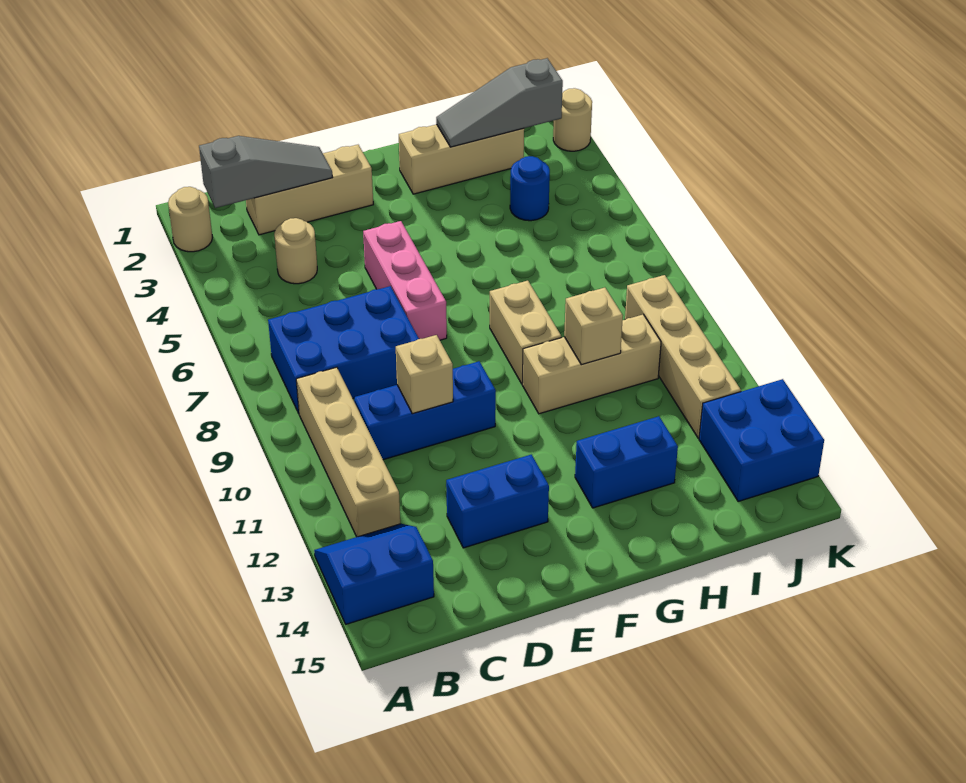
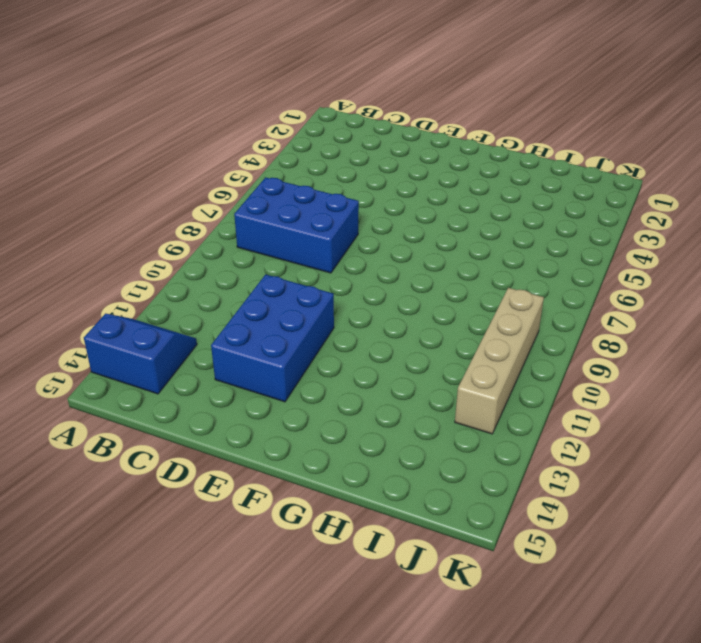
blue brick D11:E13 level 1 -> blue brick D13:E13 level 1
none -> tan round brick A2 level 1
none -> tan brick B9:B12 level 1
none -> tan brick C2:E2 level 1

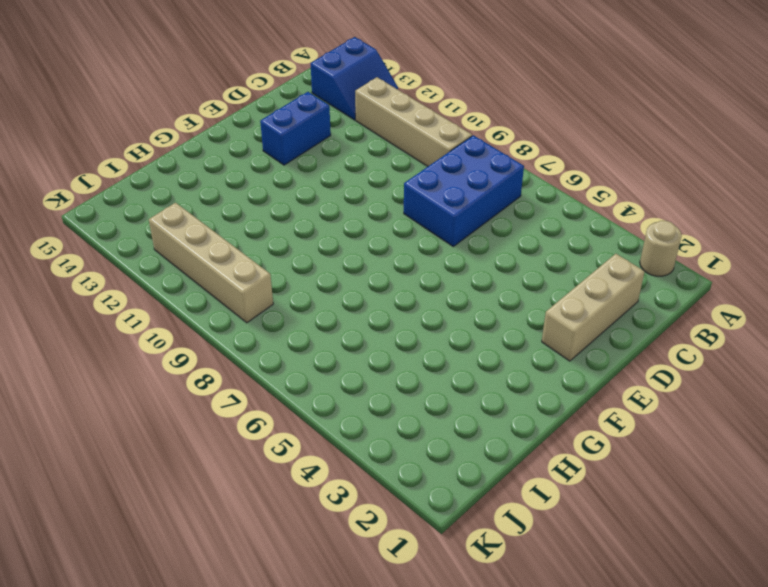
none -> tan round brick C4 level 1
none -> blue brick C10:E10 level 1
none -> pink brick E5:E7 level 1

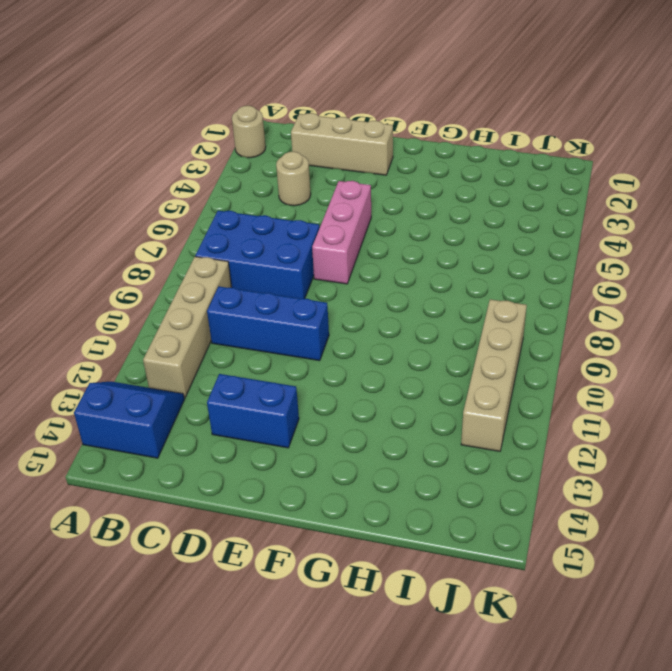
none -> tan brick G2:I2 level 1
none -> tan brick G8:G9 level 1
none -> tan brick G10:I10 level 1

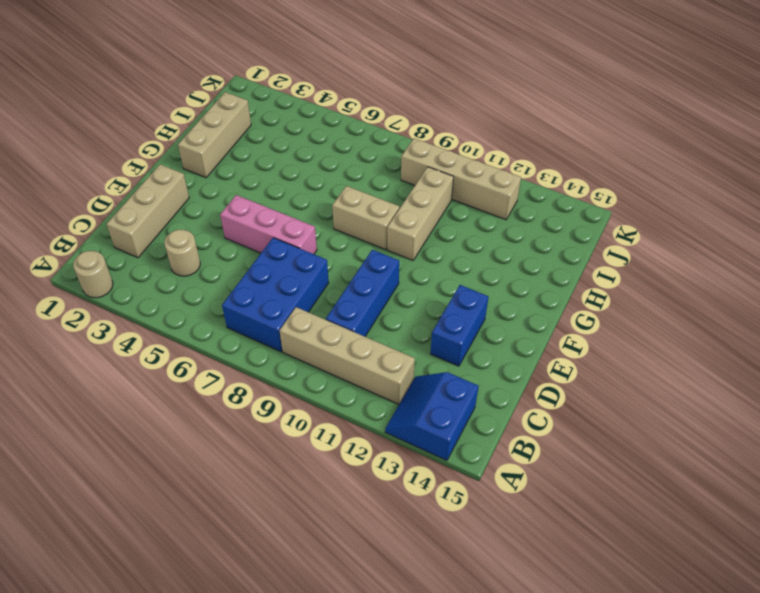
none -> blue brick G13:H13 level 1
none -> blue round brick I4 level 1
none -> blue brick J13:K14 level 1

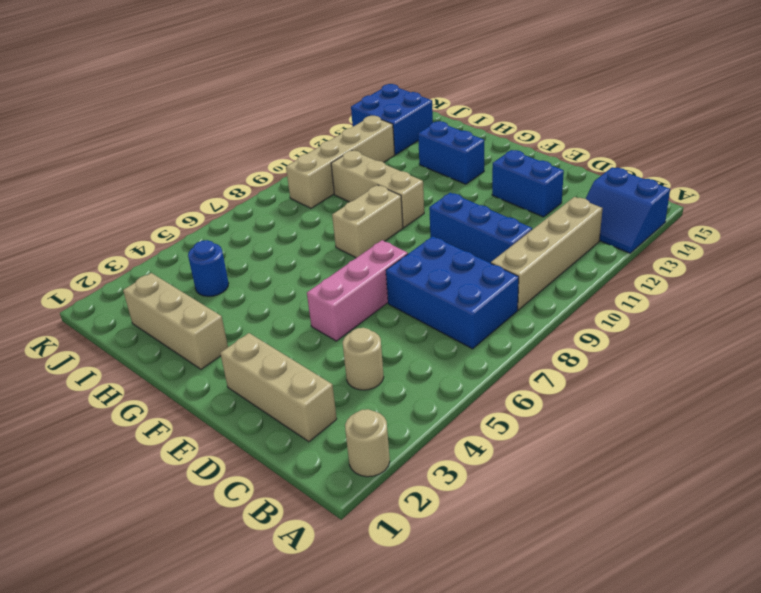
none -> tan round brick K2 level 1
none -> grey slope B2:D2 level 2 top B
none -> tan brick D10 level 2

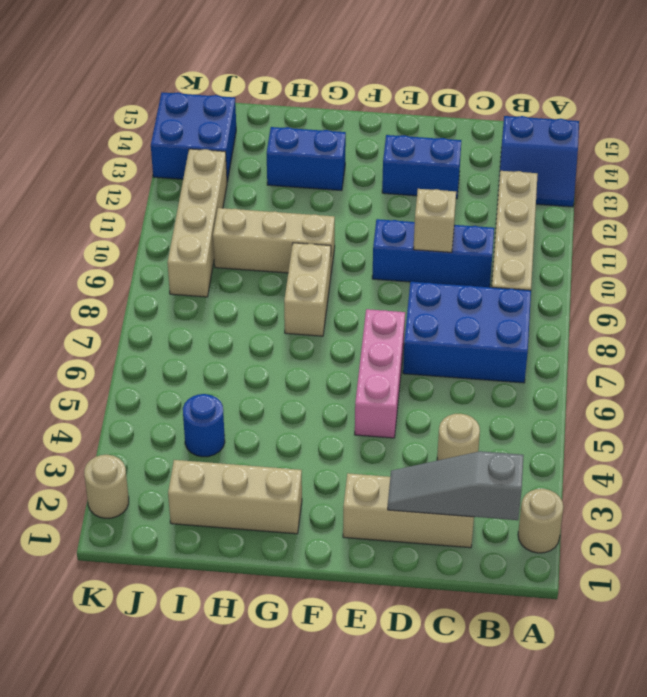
none -> grey slope H2:J2 level 2 top J
none -> tan brick H10 level 2

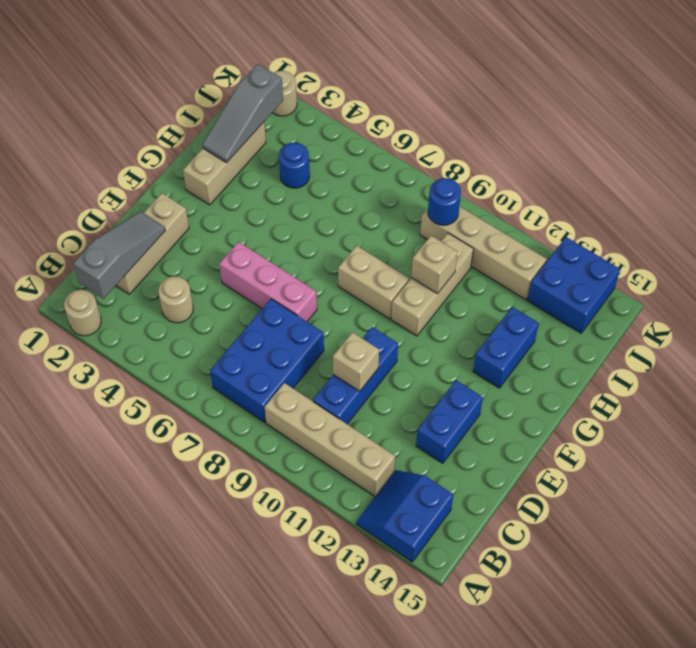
blue round brick J9 level 2 -> none

